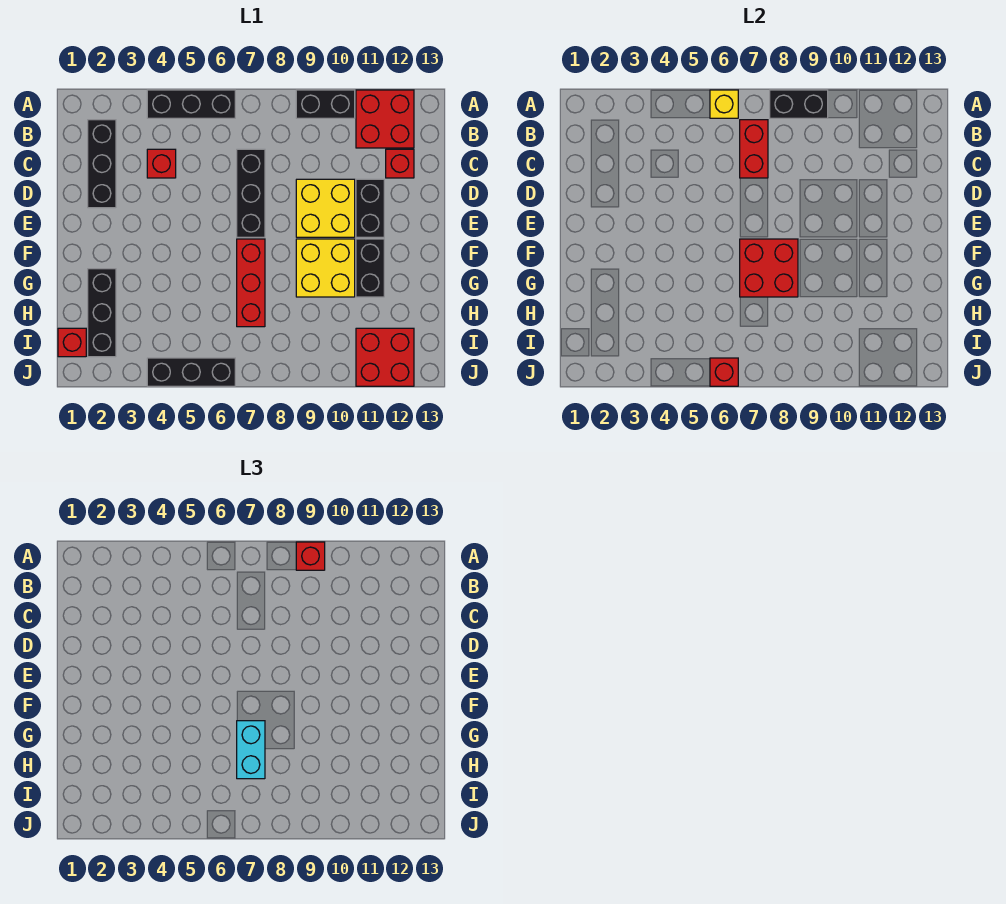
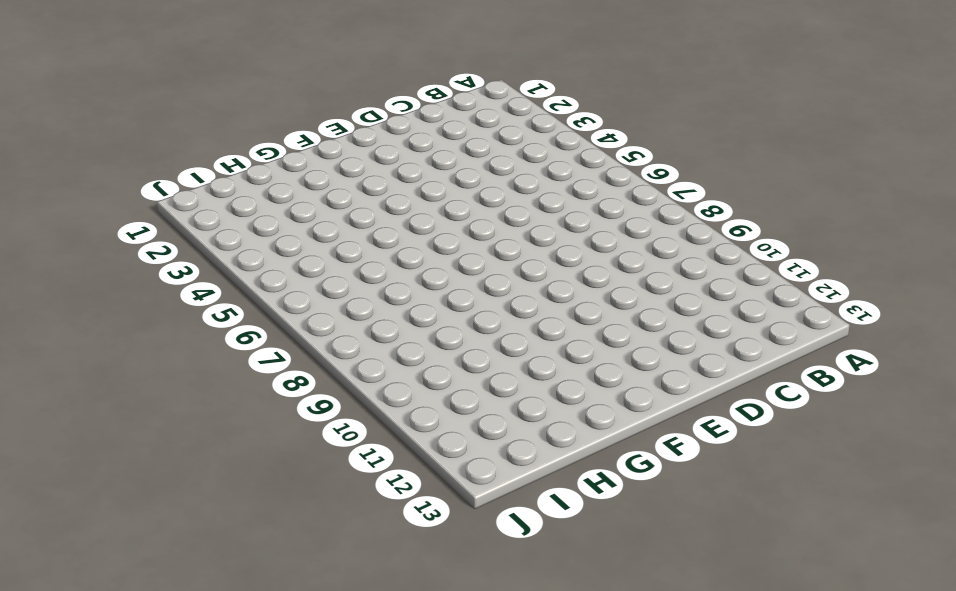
none -> black brick A4:A6 level 1
none -> black brick A9:A10 level 1
none -> red brick A11:B12 level 1

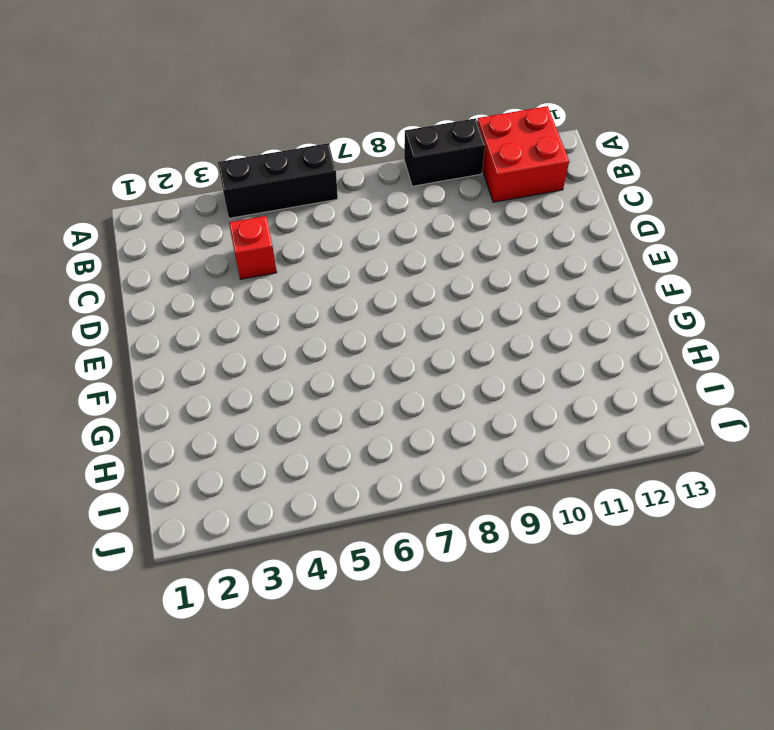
none -> black brick B2:D2 level 1
none -> black brick C7:E7 level 1
none -> red brick C12 level 1

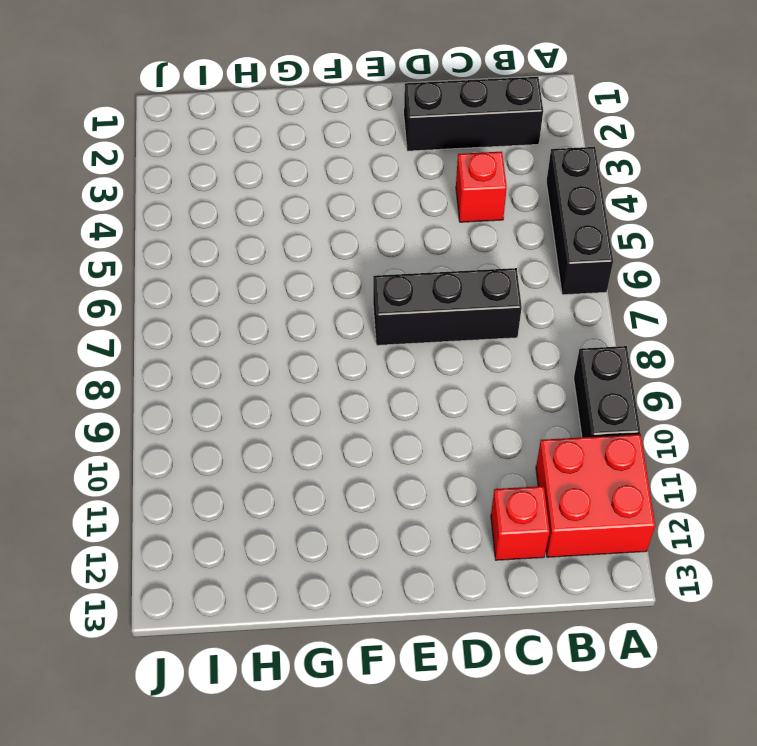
none -> yellow brick D9:E10 level 1
none -> black brick D11:E11 level 1
none -> red brick F7:H7 level 1

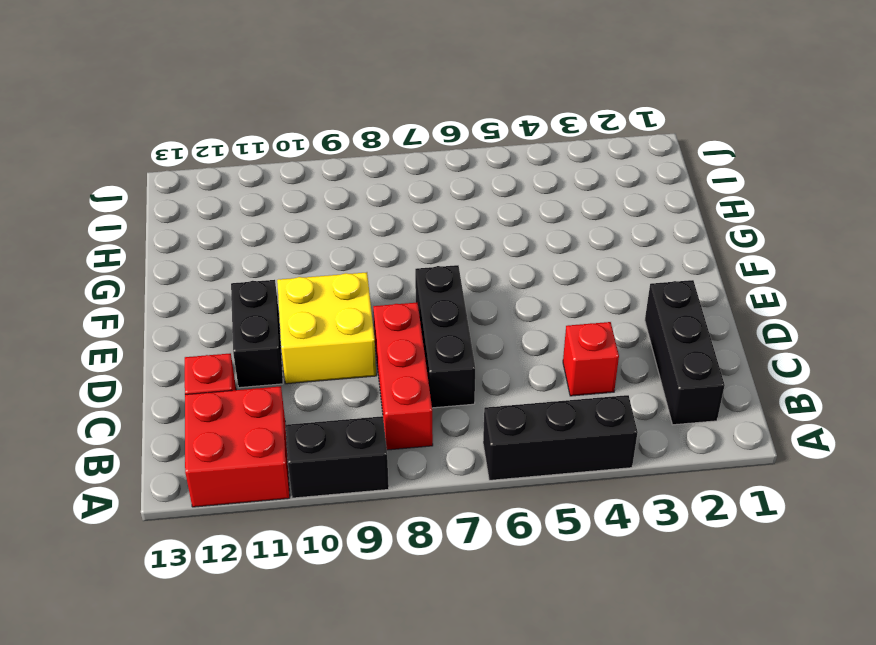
red brick B8:D8 level 1 -> red brick F7:H7 level 1
none -> yellow brick F9:G10 level 1
none -> black brick F11:G11 level 1
none -> black brick G2:I2 level 1

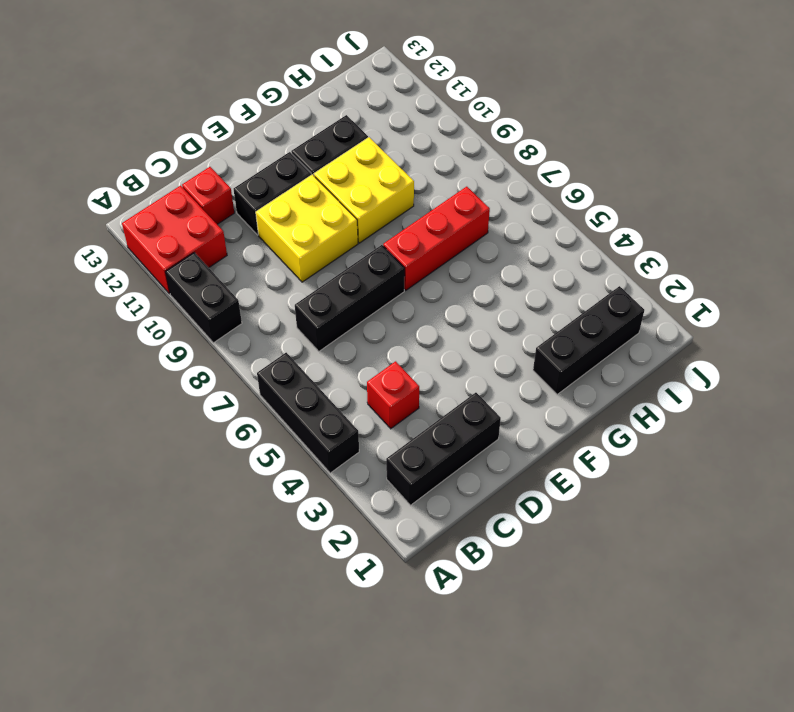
none -> red brick I1 level 1
none -> red brick I11:J12 level 1
none -> black brick J4:J6 level 1

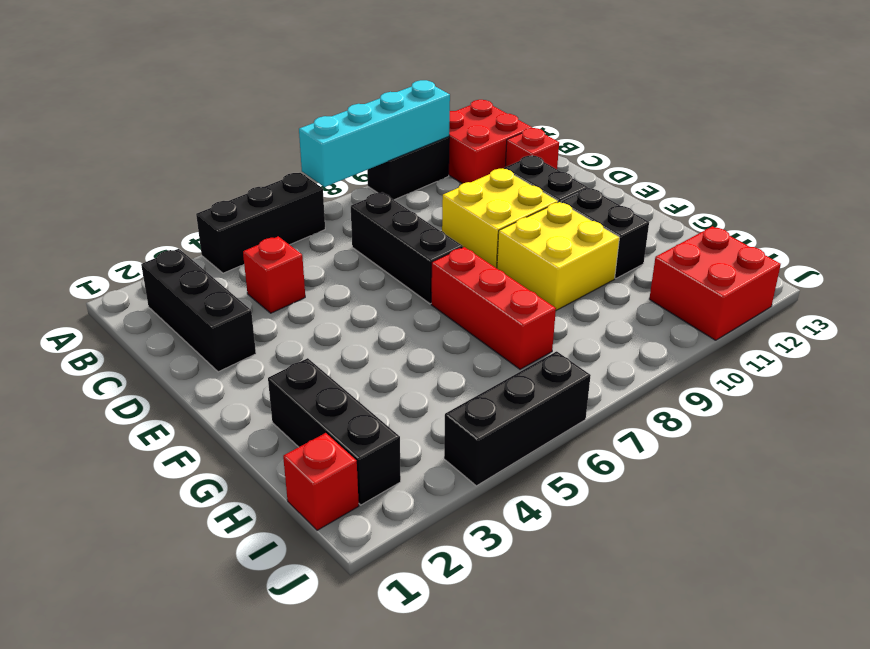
cyan brick A7:A10 level 2 -> black brick A8:A9 level 2
none -> yellow brick A6 level 2
none -> red brick B7:C7 level 2
none -> red brick F7:G8 level 2

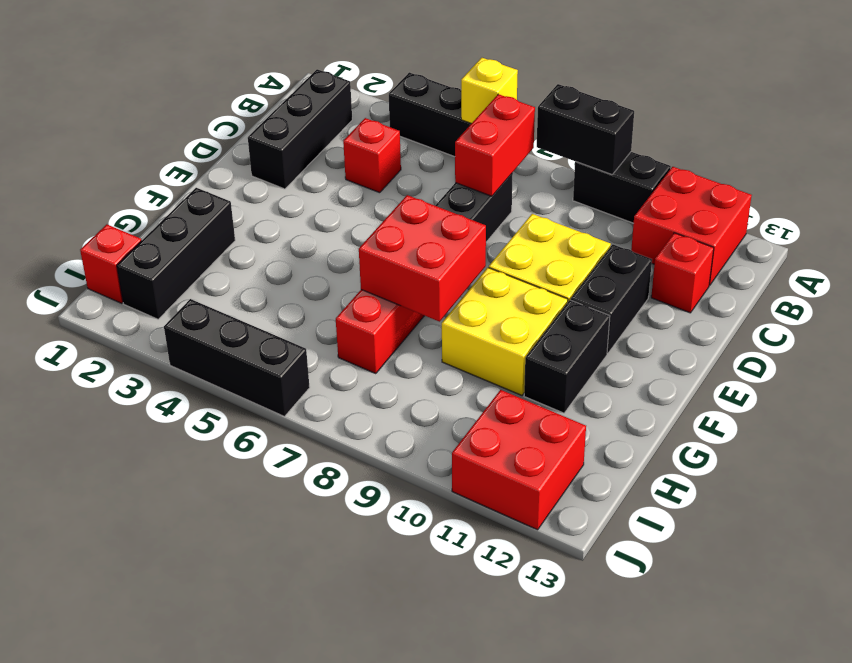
none -> red brick J6 level 2
none -> red brick A9 level 3
none -> cyan brick G7:H7 level 3

